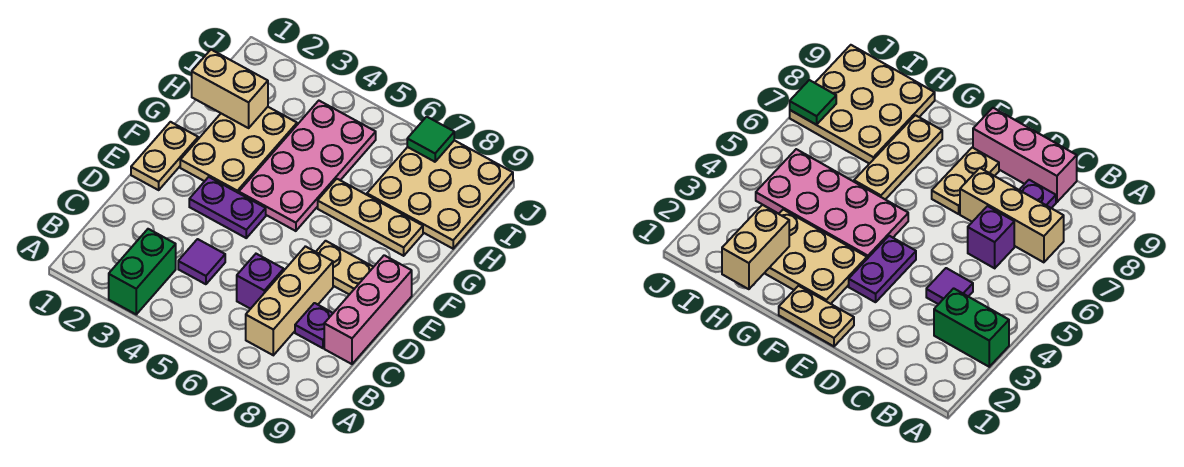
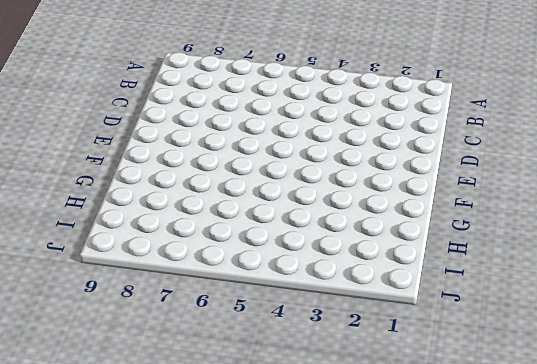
none -> green brick A3:B3 level 1
none -> tan brick B7:D7 level 1
none -> purple tile C4 level 1

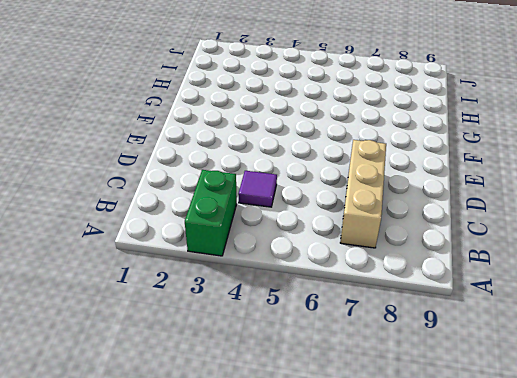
none -> purple brick C6 level 1
none -> purple plate C8 level 1
none -> pink brick C9:E9 level 1

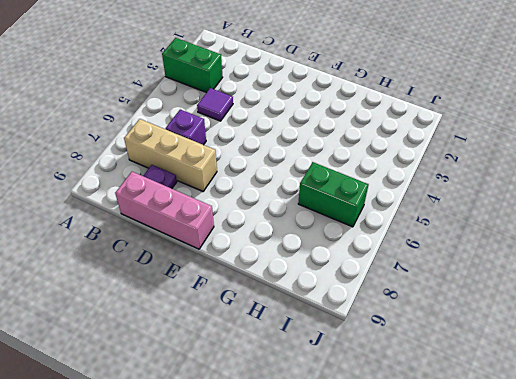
green brick H6:I6 level 1 -> none
none -> tan plate E1:F1 level 1
none -> purple plate E3:E4 level 1
none -> tan plate E7:E8 level 1

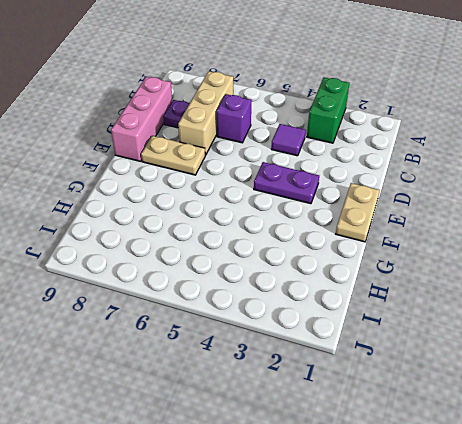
none -> tan plate F2:H3 level 1
none -> pink plate F4:I5 level 1
none -> tan plate G6:G8 level 1

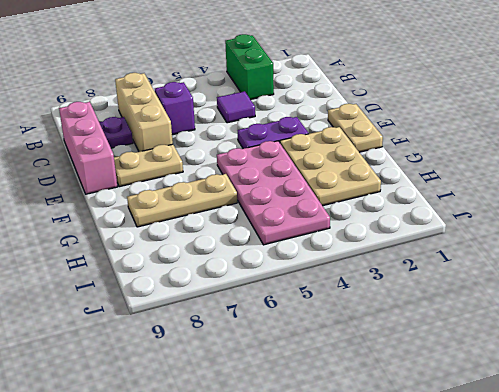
none -> tan plate H7:J9 level 1
none -> tan brick H1:H2 level 2
none -> green tile J7 level 2

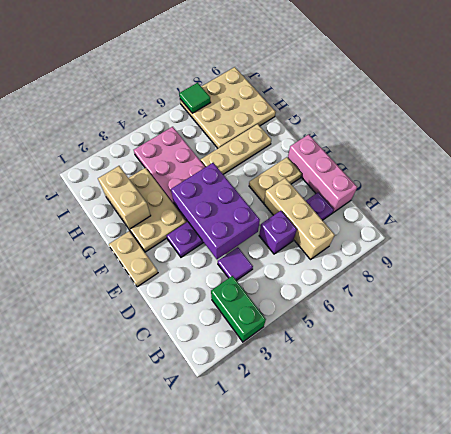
purple brick D4:F5 level 2 -> none
tan brick G2:H2 level 2 -> tan brick H1:H2 level 2

